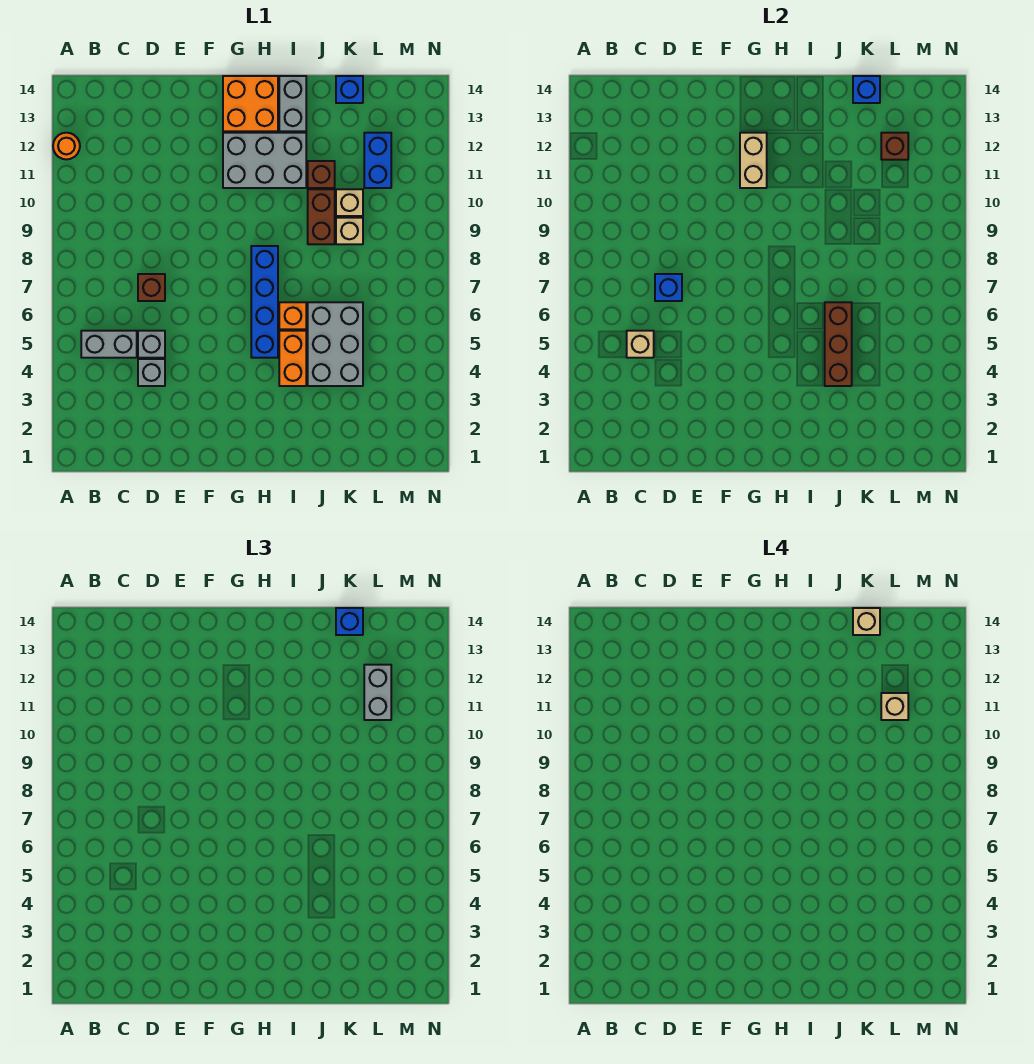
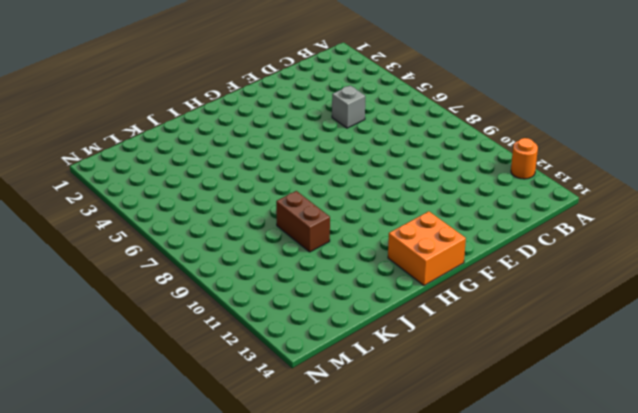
none -> grey brick B5:C5 level 1
none -> grey brick D4 level 1
none -> brown brick D7 level 1

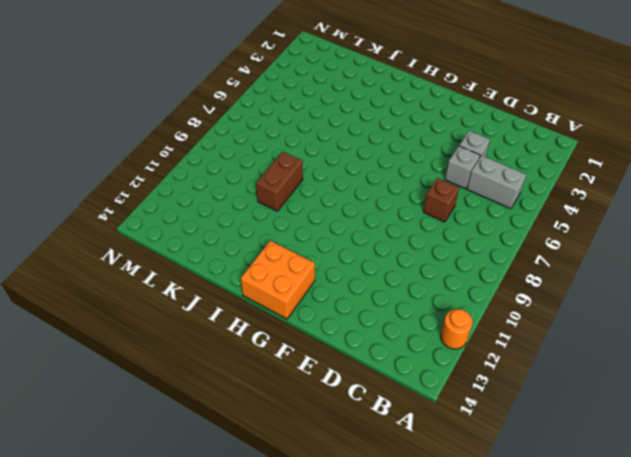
none -> grey brick G11:I12 level 1
none -> blue brick H5:H8 level 1
none -> orange brick I4:I5 level 1

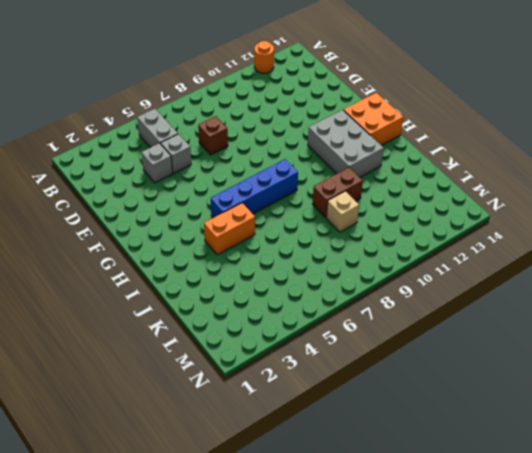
none -> orange brick I6 level 1
none -> grey brick I13:I14 level 1
none -> grey brick J4:K6 level 1

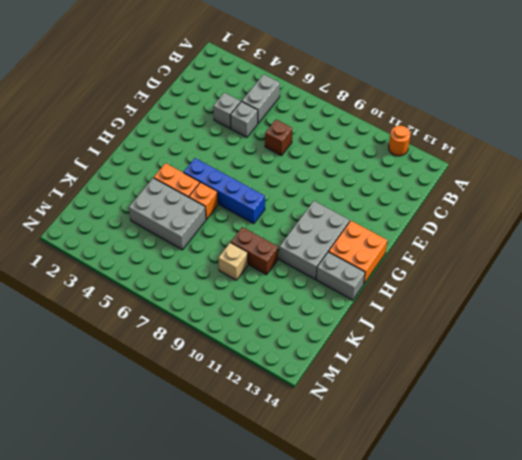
none -> brown brick J11 level 1
none -> tan brick K10 level 1
none -> blue brick K14 level 1

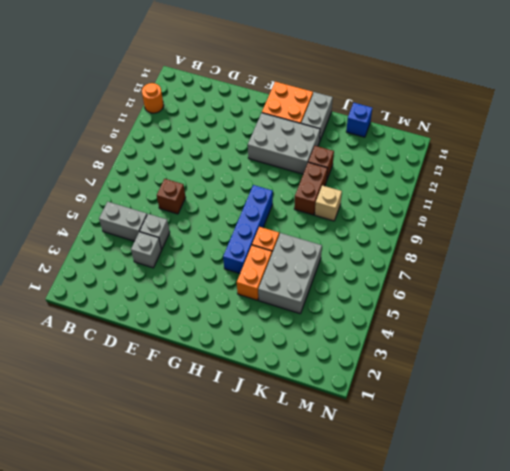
none -> tan brick K10 level 1
none -> blue brick L11:L12 level 1
none -> tan brick C5 level 2

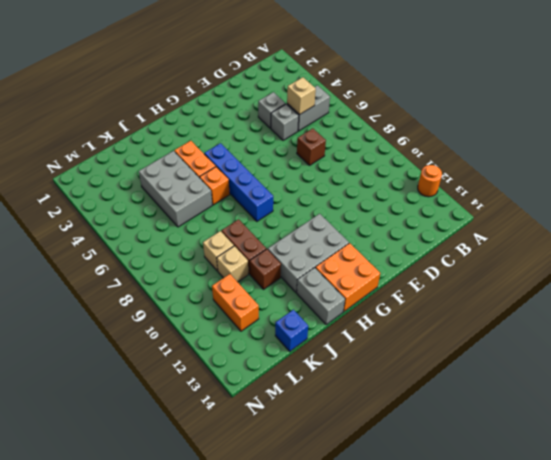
orange brick L11:L12 level 1 -> blue brick L11:L12 level 1
none -> blue brick D7 level 2
none -> tan brick G11:G12 level 2
none -> brown brick J4:J6 level 2

